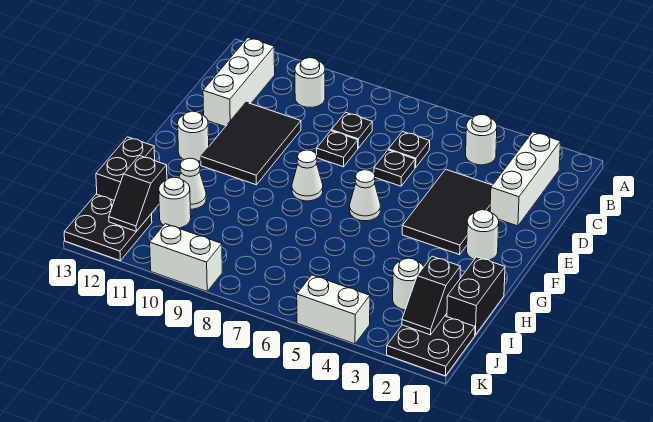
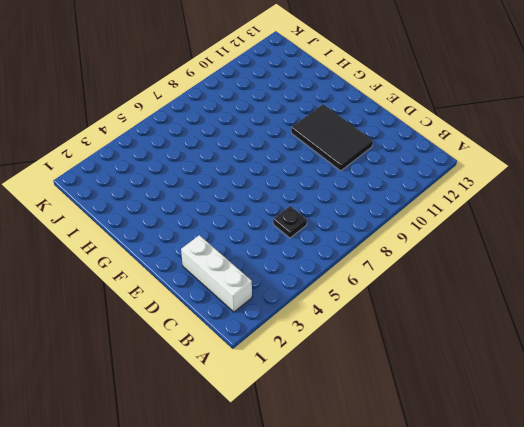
none -> white round brick B4 level 1
none -> white round brick B10 level 1
none -> white brick B12:D12 level 1

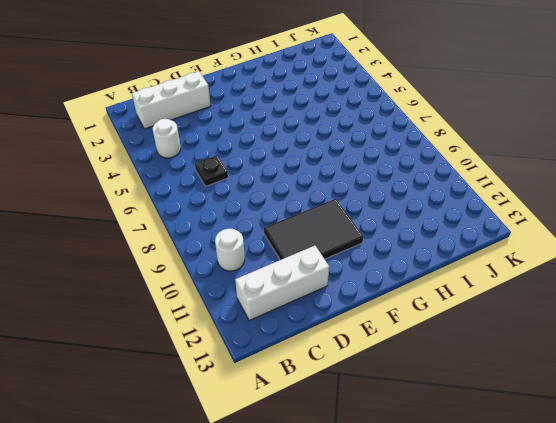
none -> black plate C8 level 1
none -> black tile D3:F4 level 1
none -> black plate D6 level 1

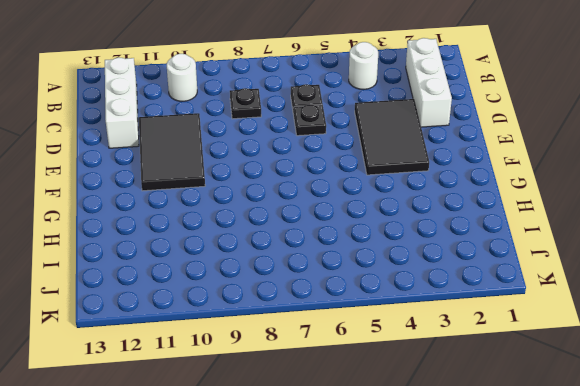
none -> black plate D8 level 1
none -> white round brick F2 level 1
none -> white cone F6 level 1

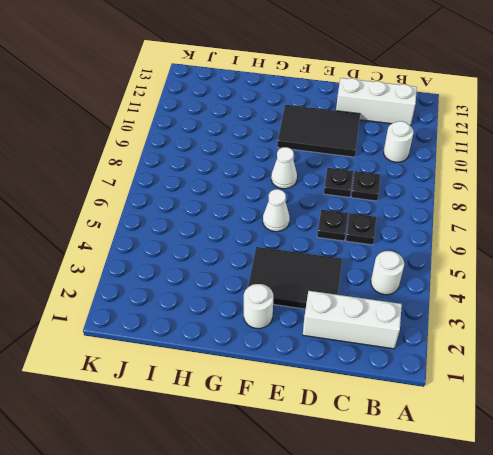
none -> white round brick F12 level 1
none -> black brick H1:I1 level 1
none -> white cone H11 level 1

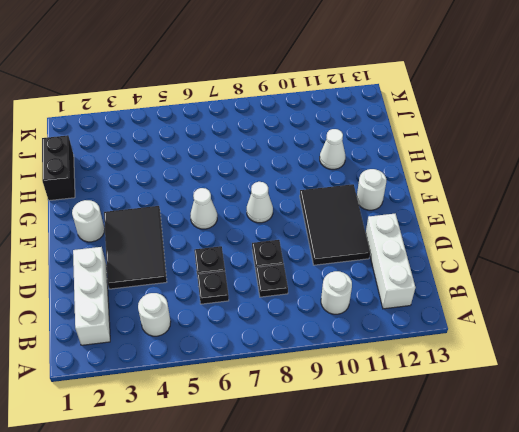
none -> black brick H13:I13 level 1
none -> white round brick I3 level 1
none -> white round brick I11 level 1

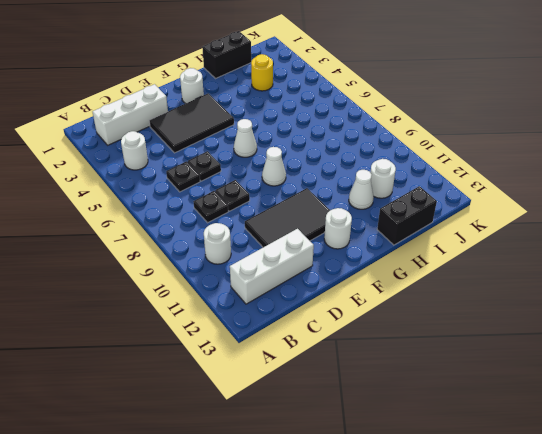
yellow round brick I3 level 1 -> white round brick I3 level 1
none -> black plate J1:K2 level 1
none -> black plate J12:K13 level 1
none -> white brick K4:K5 level 1

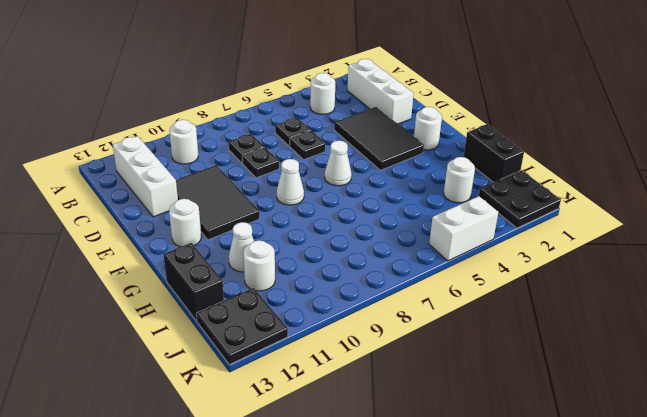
none -> white brick K9:K10 level 1
none -> black slope I2:J2 level 2 top I
none -> black slope I12:J12 level 2 top I

